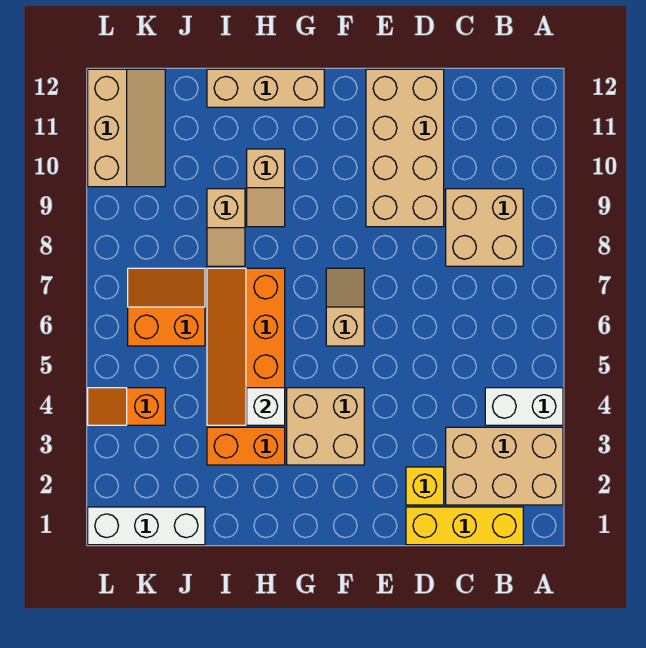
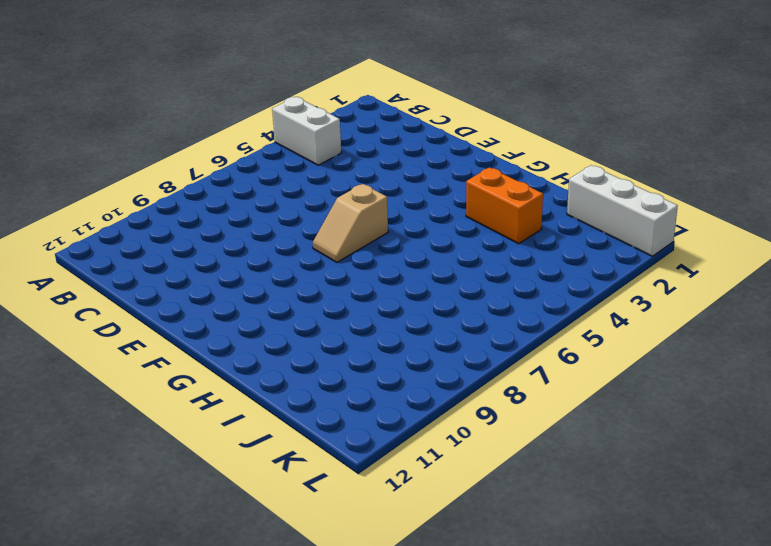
none -> tan brick A2:C3 level 1
none -> yellow brick B1:D1 level 1
none -> tan brick B8:C9 level 1

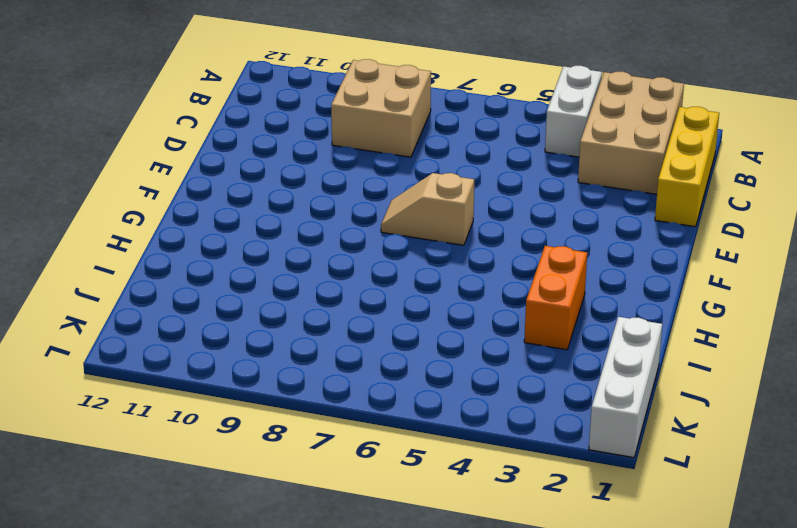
none -> yellow brick D2 level 1
none -> tan brick D9:E12 level 1
none -> tan brick F3:G4 level 1

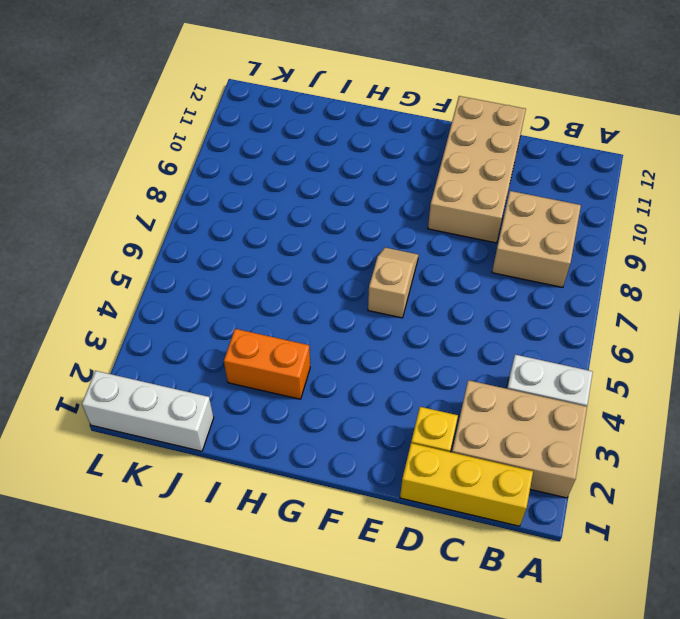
none -> tan brick F3:G4 level 1
none -> tan brick G12:I12 level 1
none -> orange slope H4:I7 level 1 top H

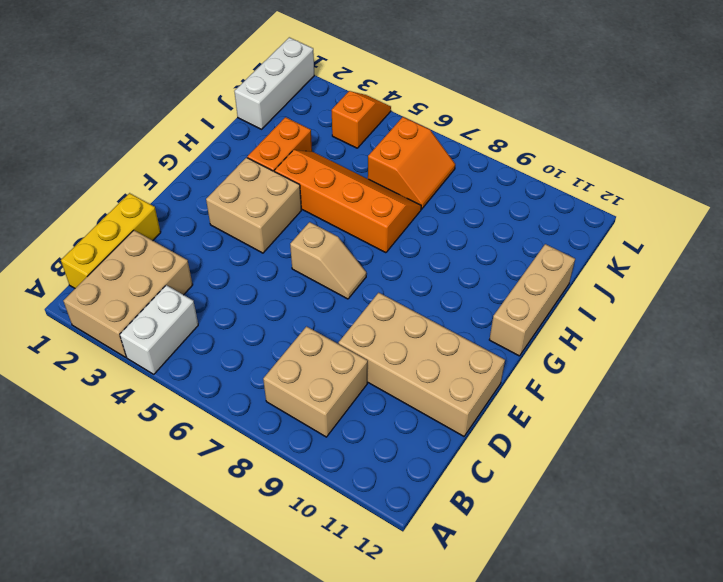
none -> yellow brick D2 level 1
none -> tan slope H9:H10 level 1 top 10
none -> tan slope I8:I9 level 1 top 9

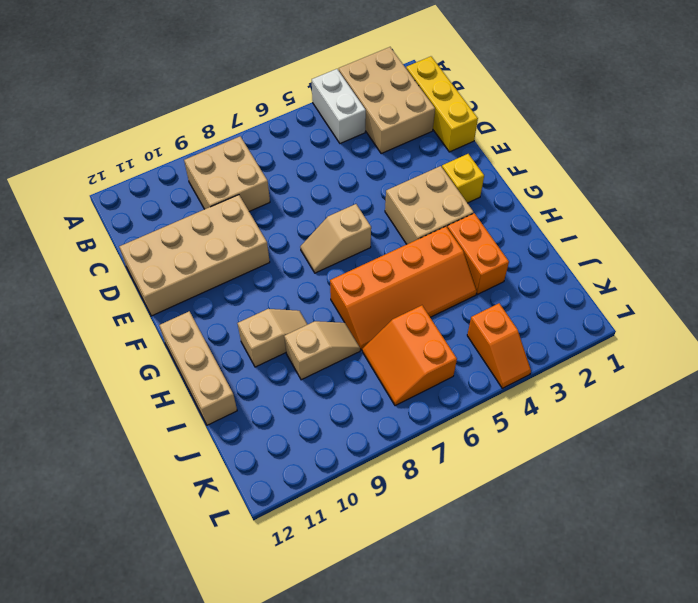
yellow brick F2 level 1 -> yellow brick D2 level 1
none -> white brick J1:L1 level 1
none -> tan slope K10:L12 level 1 top L
none -> white brick H4 level 2

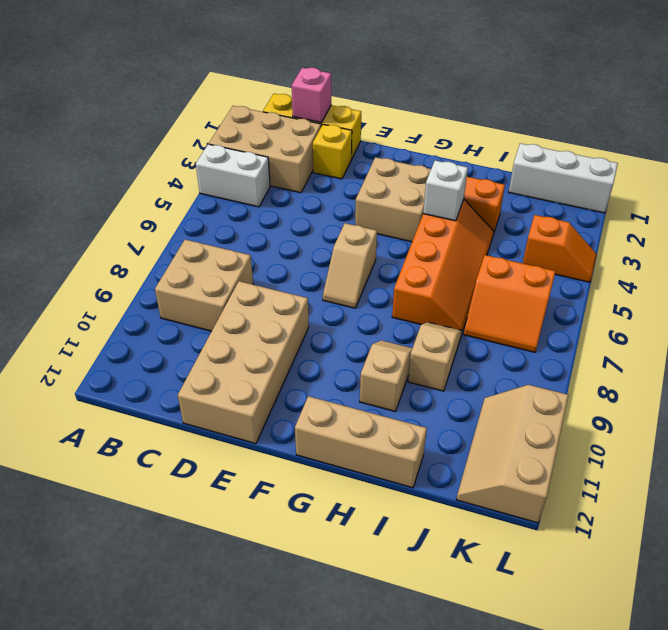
pink brick C1 level 2 -> none

